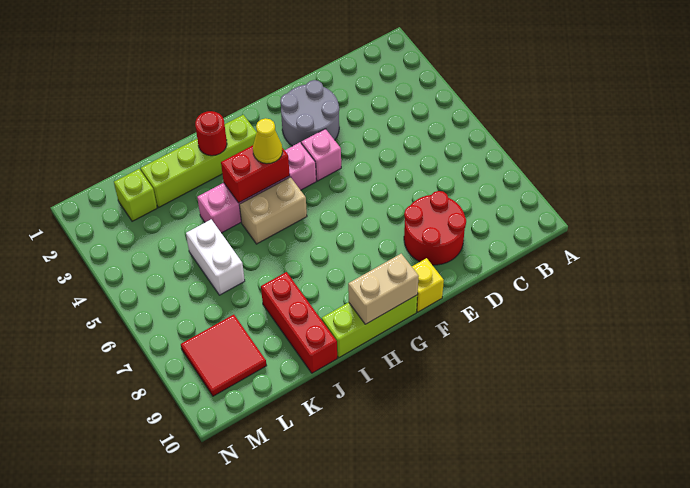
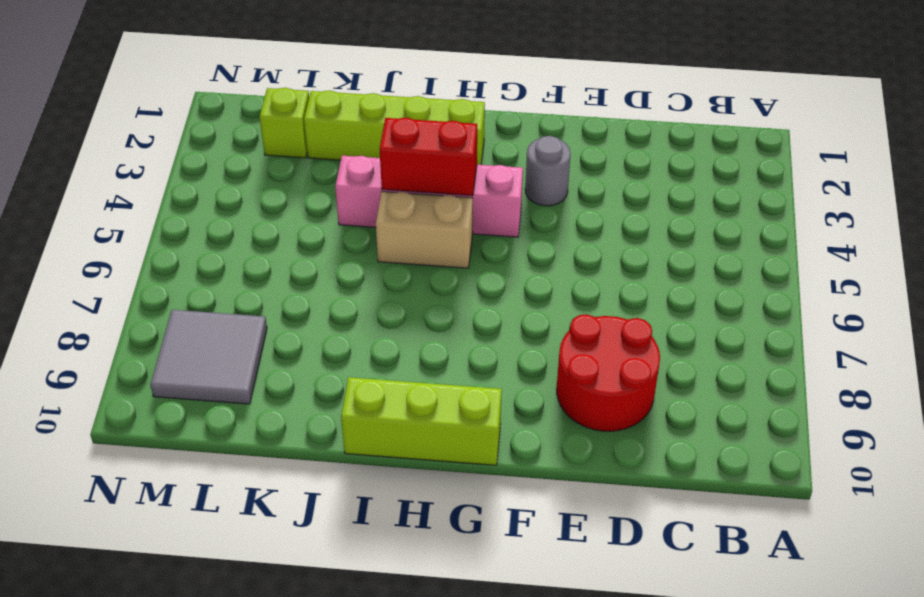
grey round brick F3 level 1 -> grey round brick E2:F3 level 1
grey tile L8:M9 level 1 -> red tile L8:M9 level 1
none -> pink brick F4 level 1
none -> yellow brick F10 level 1
none -> red brick J8:J10 level 1

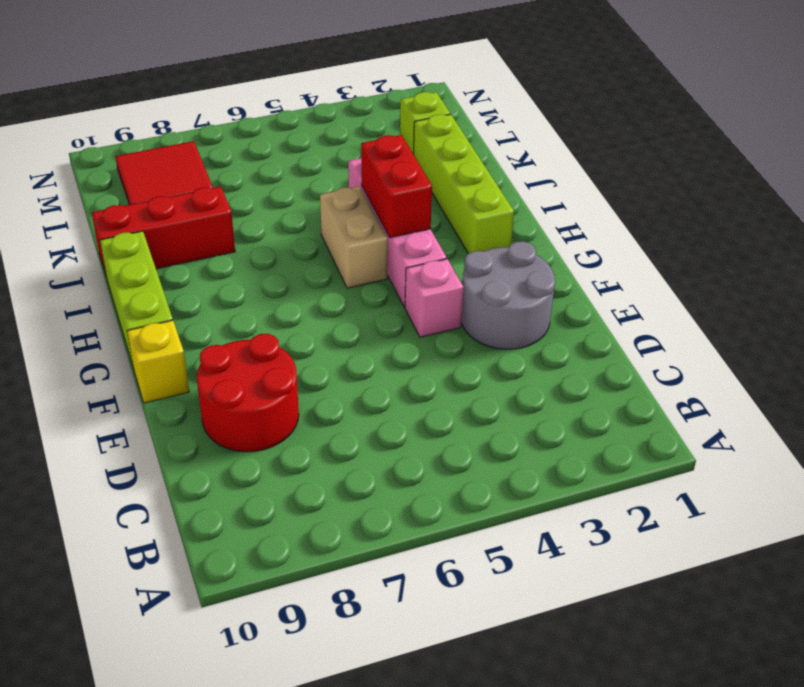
none -> white brick K5:K6 level 1
none -> tan brick G10:H10 level 2
none -> red round brick I2 level 2

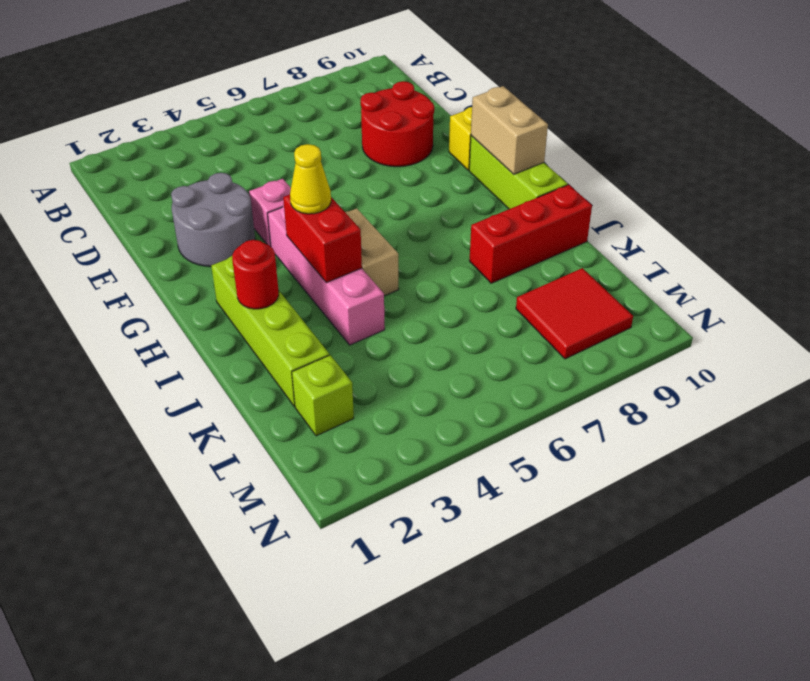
none -> white brick K5:K6 level 1

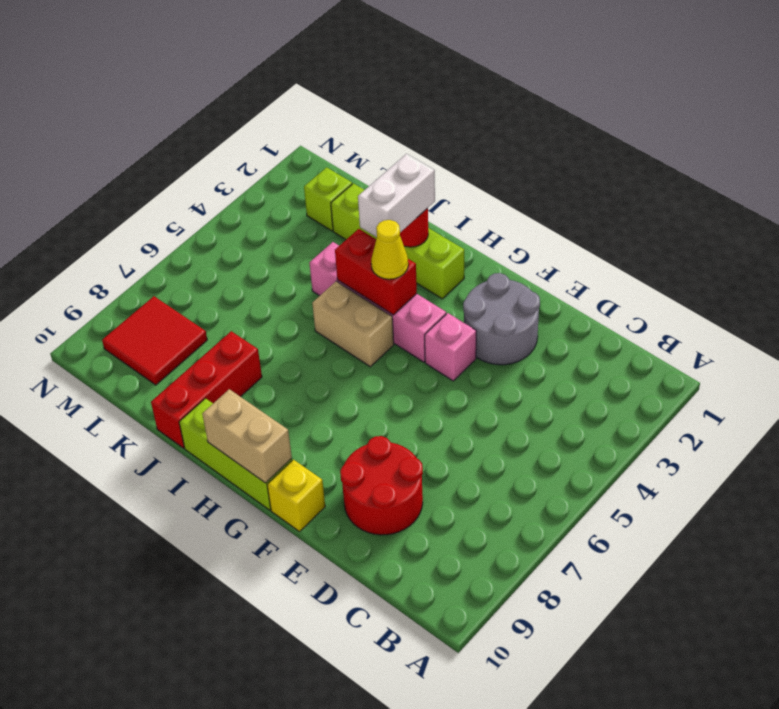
white brick I2:I3 level 3 -> white brick K5:K6 level 1

